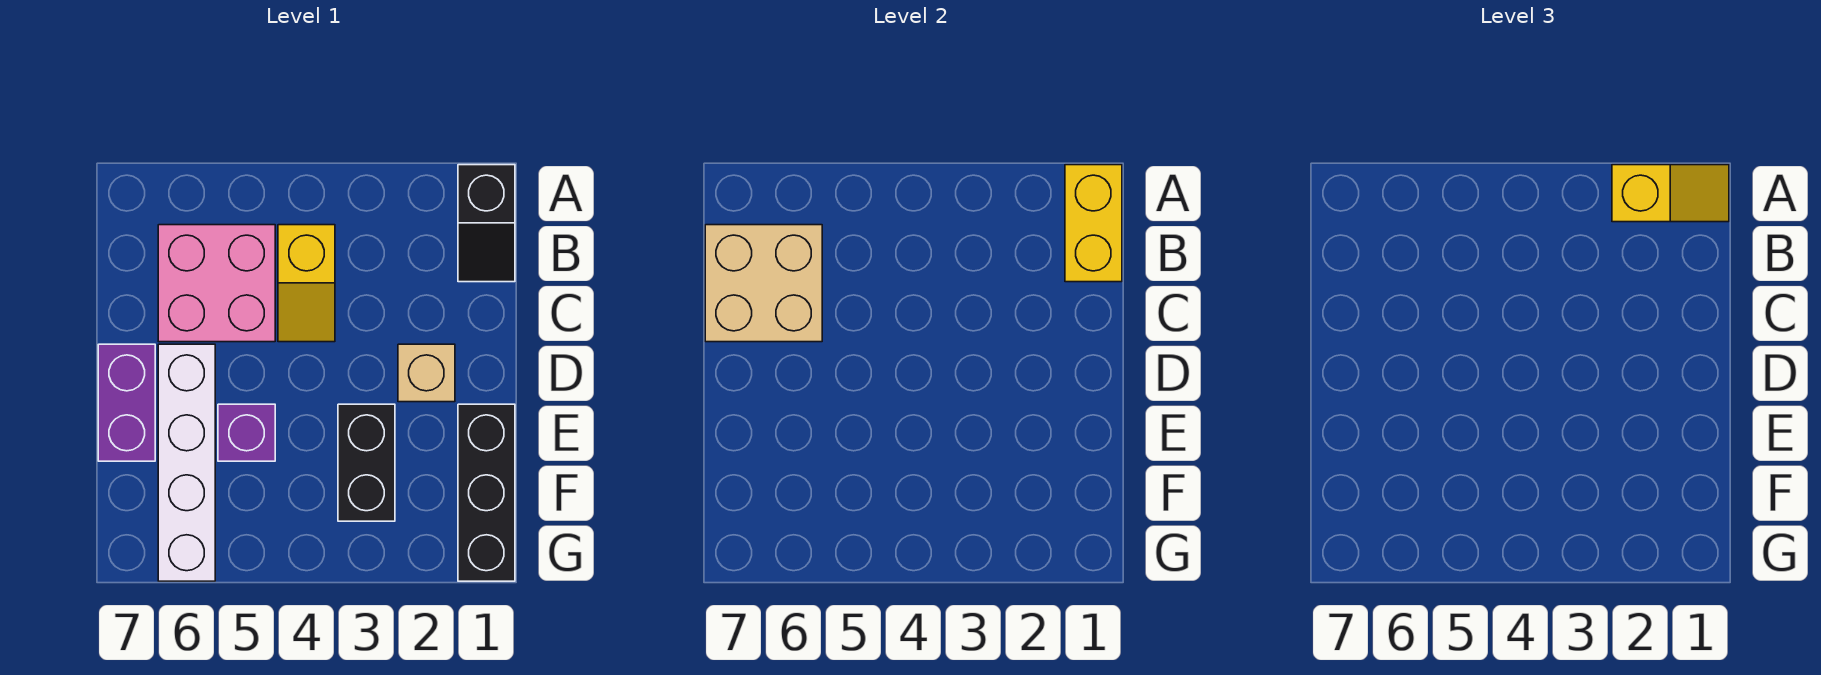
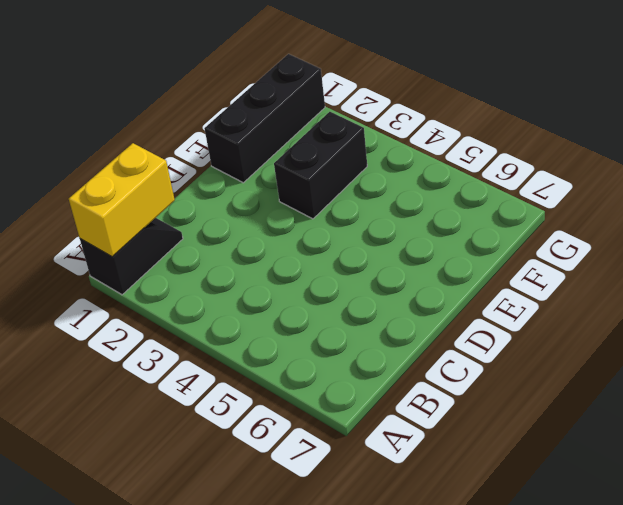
none -> yellow slope B4:C4 level 1 top B
none -> pink brick B5:C6 level 1
none -> tan brick D2 level 1

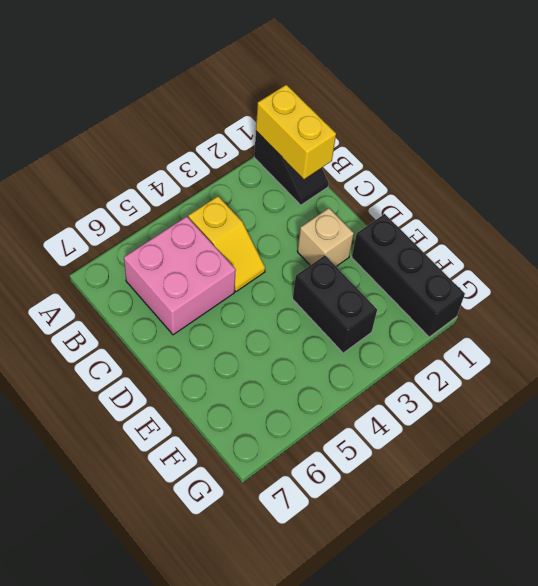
none -> white brick D6:G6 level 1
none -> purple brick D7:E7 level 1
none -> purple brick E5 level 1

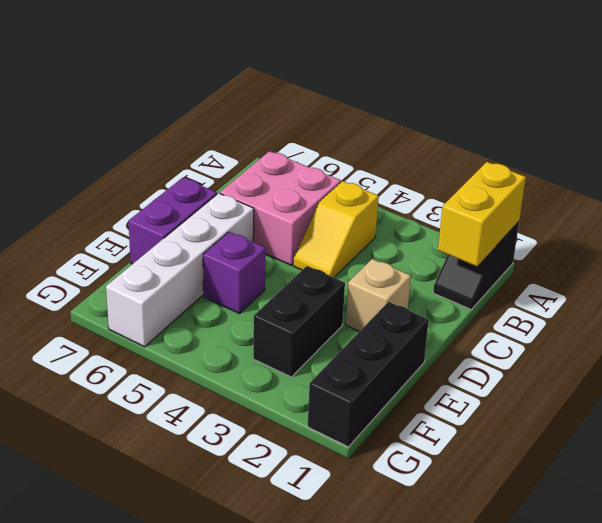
none -> tan brick B6:C7 level 2
none -> yellow slope A1:A2 level 3 top 2

